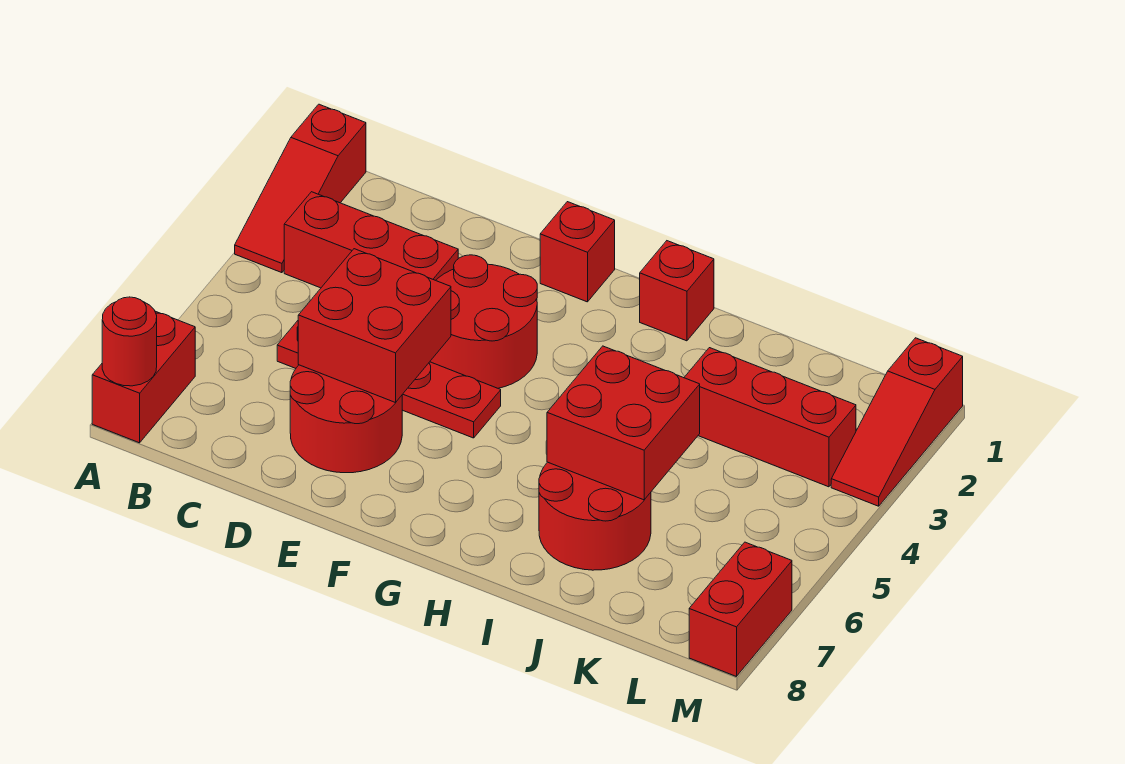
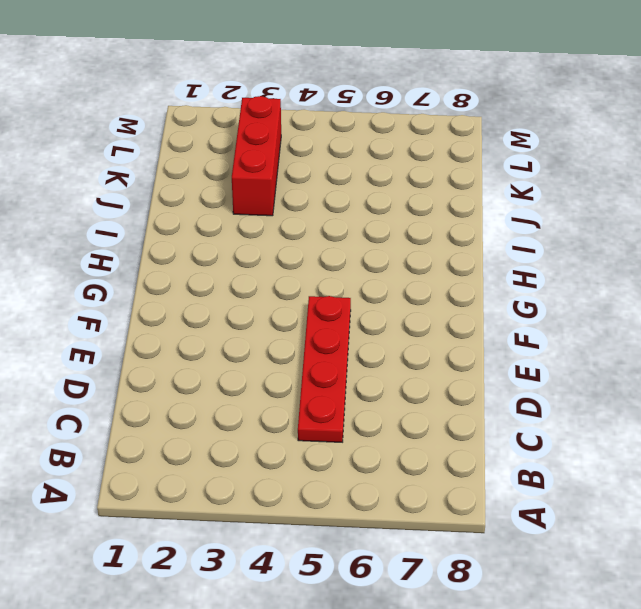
none -> red slope A1:A3 level 1 top 1
none -> red brick A7:A8 level 1
none -> red brick B3:D3 level 1

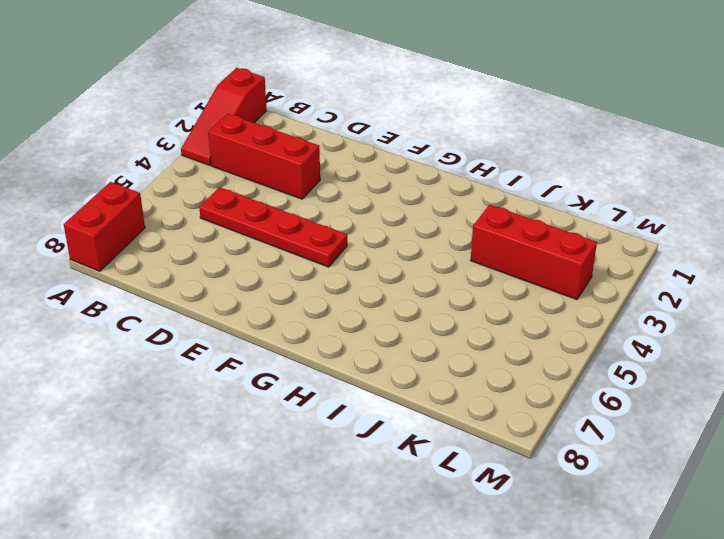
none -> red round brick D6:E7 level 1
none -> red round brick E3:F4 level 1
none -> red brick F1 level 1

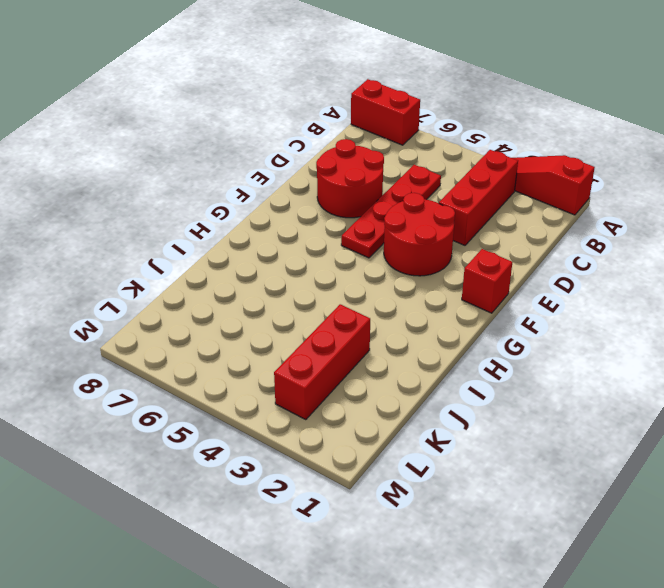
none -> red brick H1 level 1
none -> red round brick I6:J7 level 1
none -> red slope M1:M3 level 1 top 1

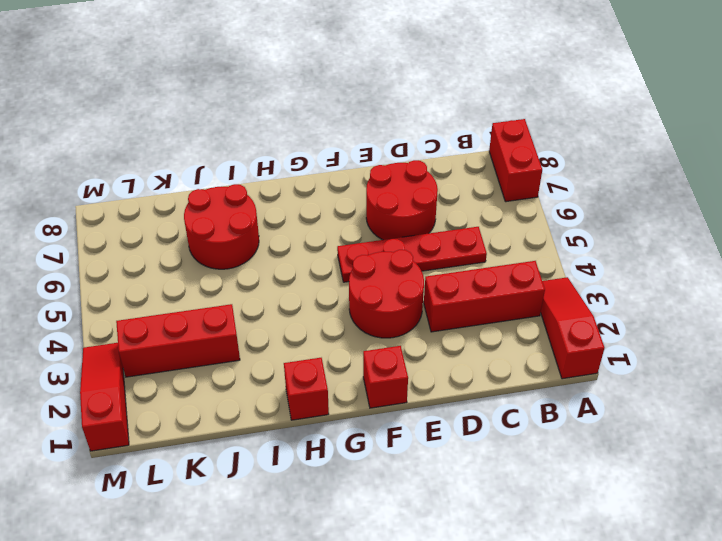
none -> red brick M7:M8 level 1
none -> red round brick A8 level 2
none -> red brick D5:E6 level 2

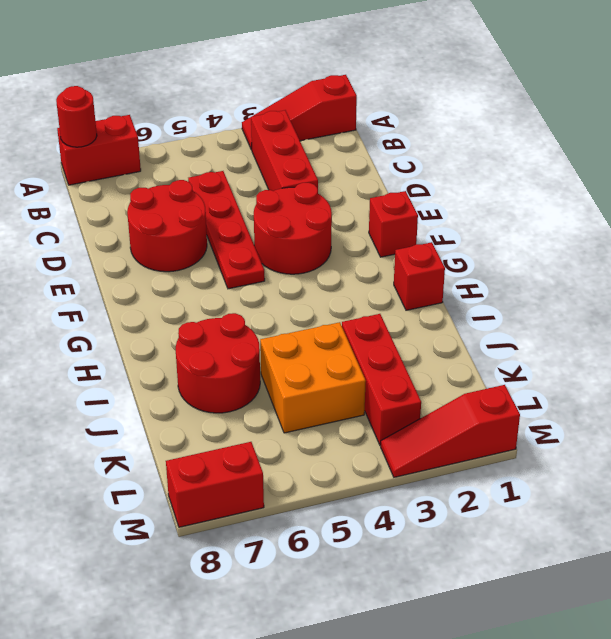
orange brick J4:K5 level 1 -> none
none -> red brick D5:E6 level 2
none -> red brick I5:J6 level 2

